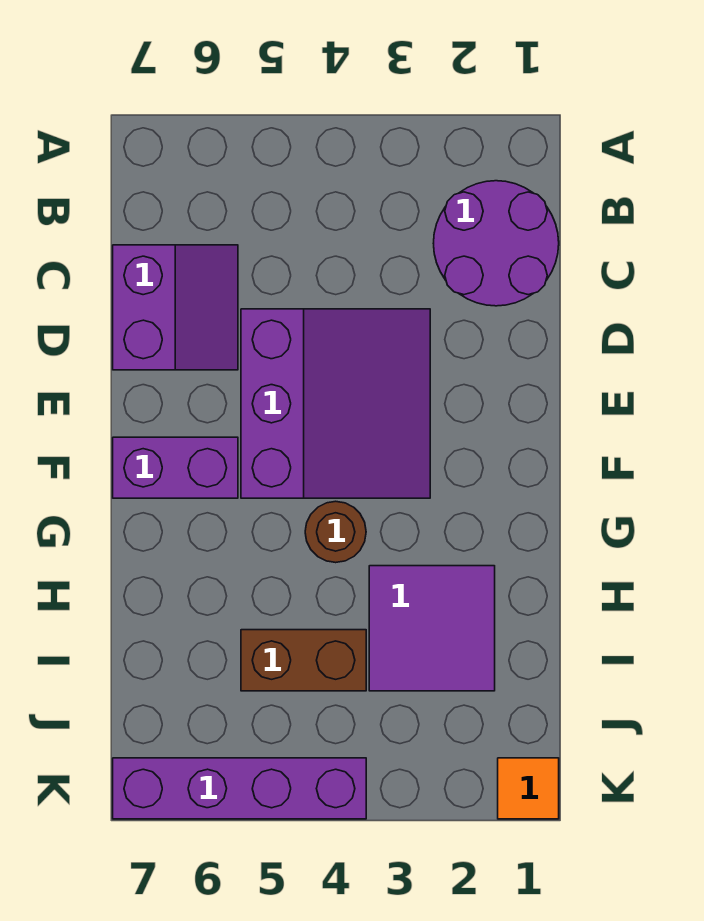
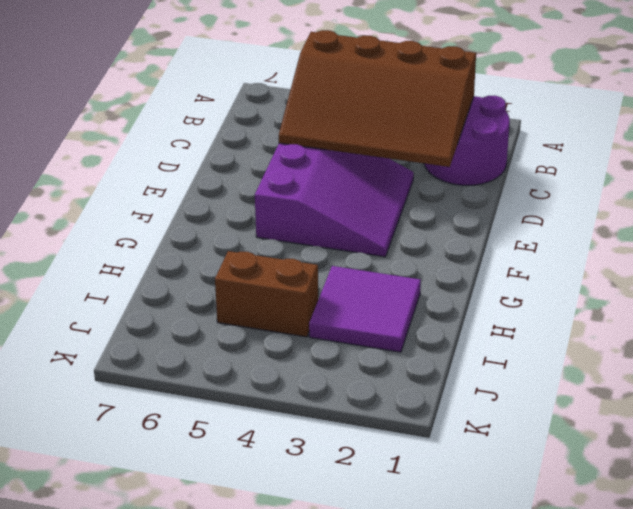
brown slope B2:D5 level 2 top B -> none
none -> purple slope C6:D7 level 1 top 7
none -> purple brick F6:F7 level 1

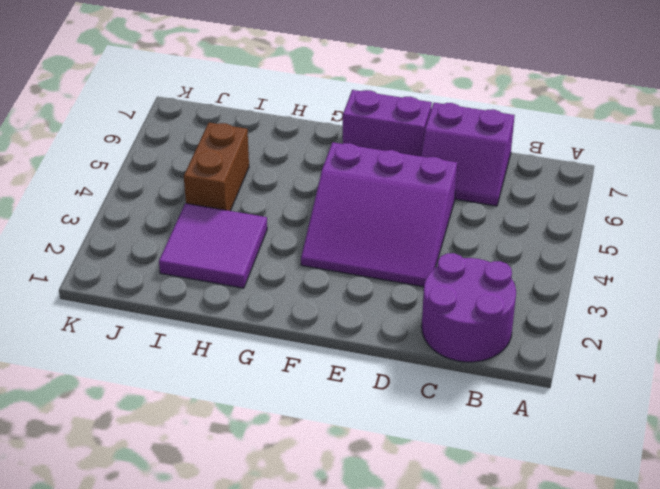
purple brick E7:F7 level 1 -> purple brick F6:F7 level 1
none -> brown round brick G4 level 1
none -> orange tile K1 level 1

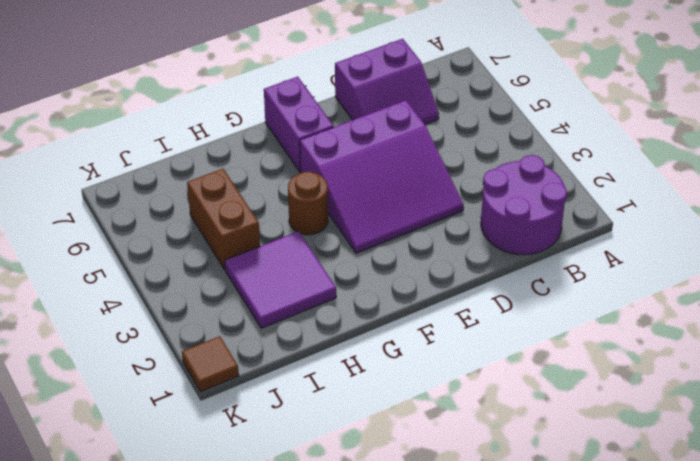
brown tile K1 level 1 -> orange tile K1 level 1
none -> purple brick K4:K7 level 1

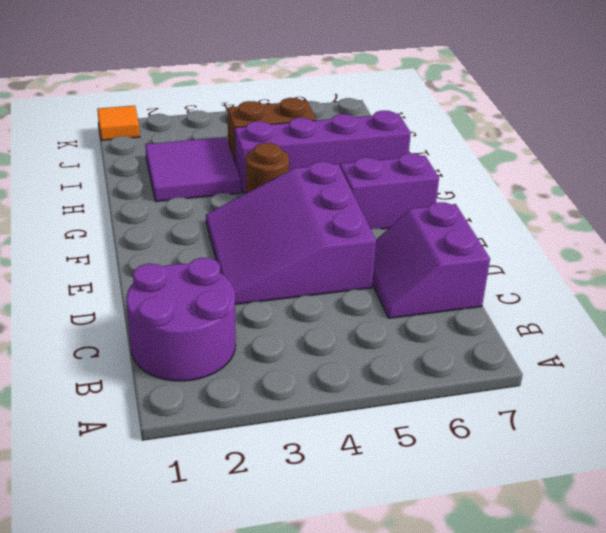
purple brick H4:H7 level 1 -> purple brick K4:K7 level 1

